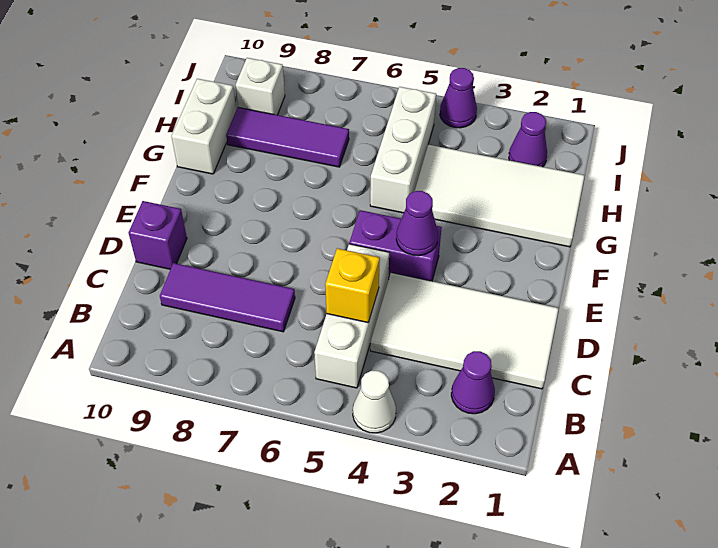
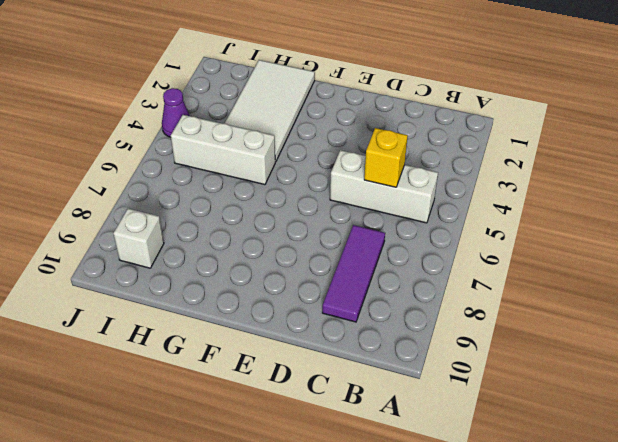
none -> white cone A4 level 1
none -> purple cone B2 level 1
none -> white tile C1:D4 level 1

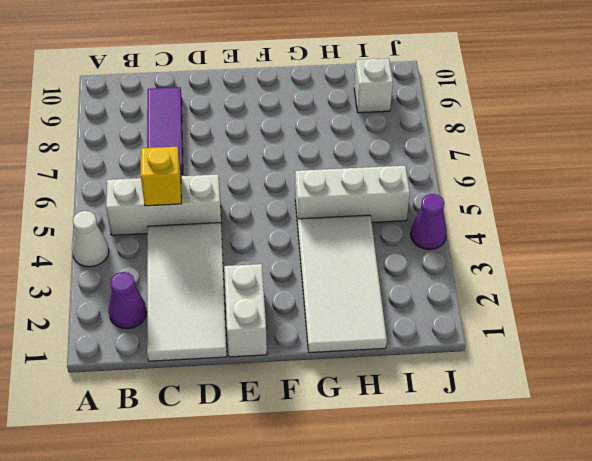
white brick E1:E2 level 1 -> white brick G10:H10 level 1
none -> purple brick D10 level 1
none -> purple brick E4:E5 level 1
none -> purple tile H7:H9 level 1

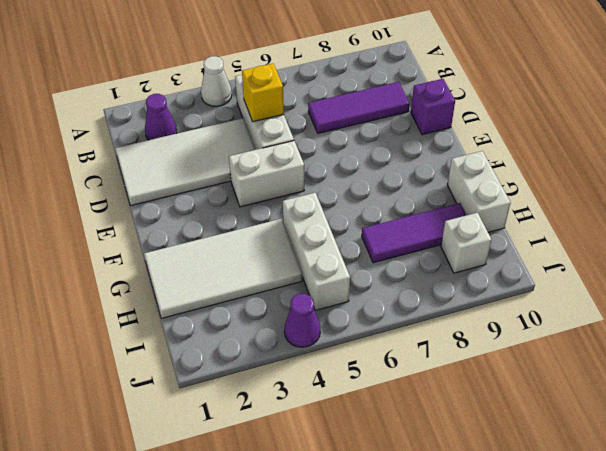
white brick E4:E5 level 1 -> purple brick E4:E5 level 1
none -> purple cone I2 level 1
none -> purple cone E4 level 2

